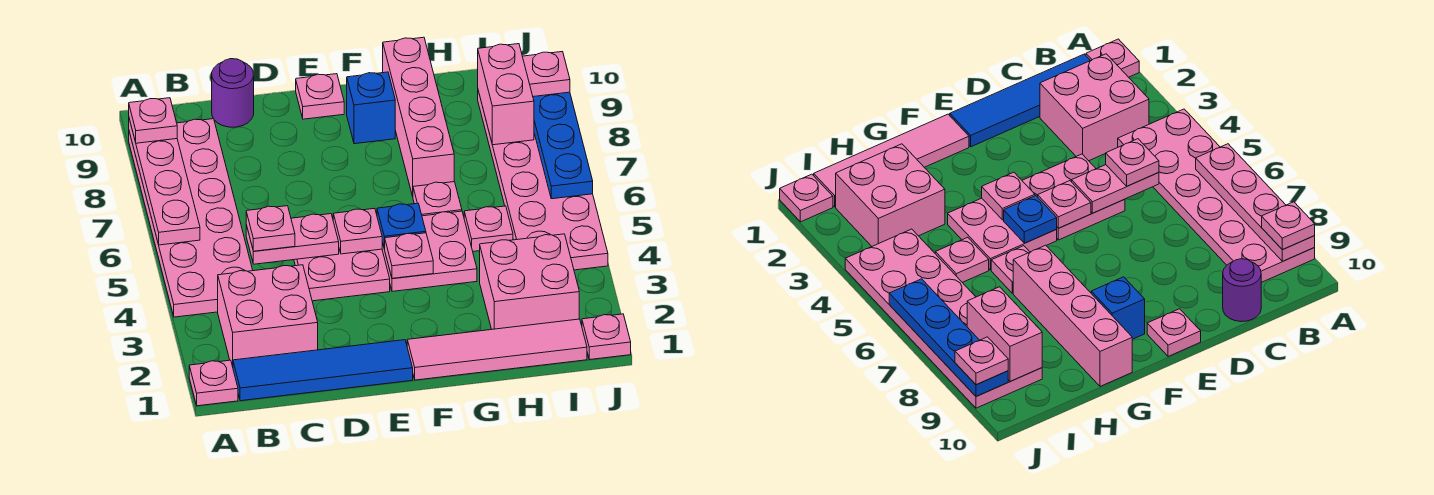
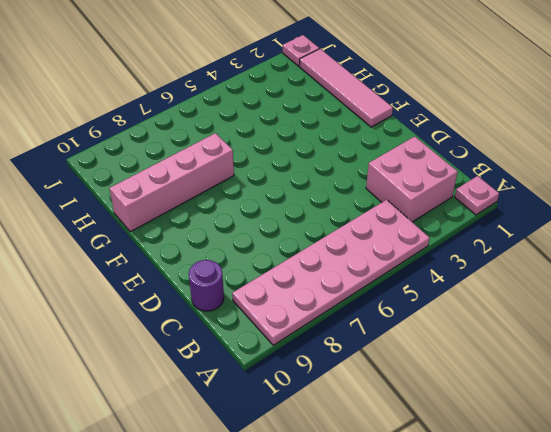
none -> blue tile B1:E1 level 1
none -> pink plate D4:E5 level 1
none -> pink plate E10 level 1

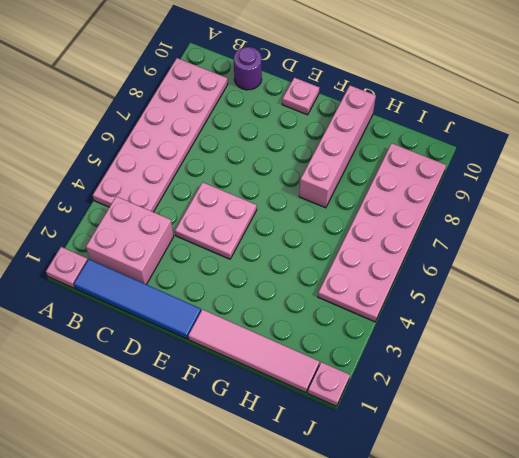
none -> pink plate F4:G5 level 1
none -> blue brick F9 level 1
none -> pink plate G6 level 1

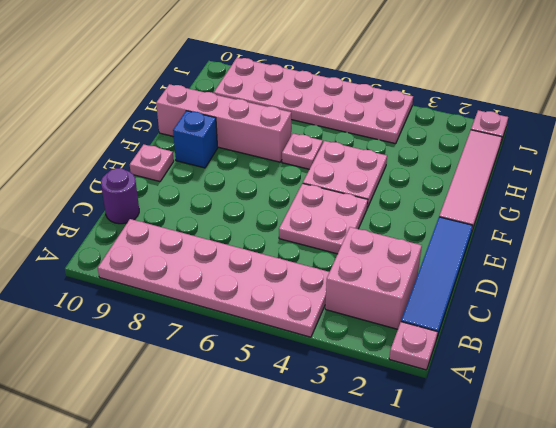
none -> pink brick H2:I3 level 1
none -> pink plate H5 level 1
none -> pink plate A6:A9 level 2

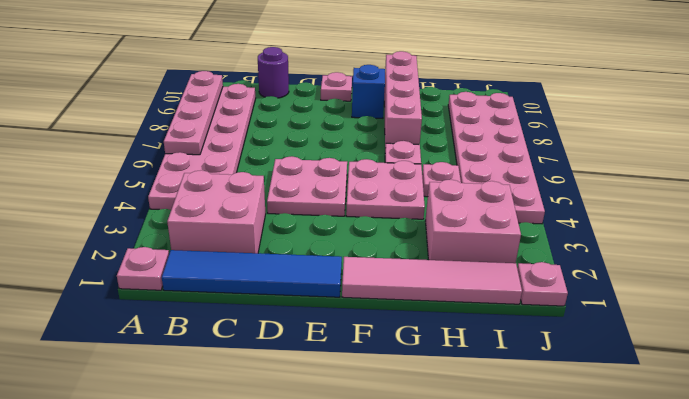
none -> pink plate C5:D5 level 2
none -> pink plate E5 level 2
none -> pink plate F4 level 2

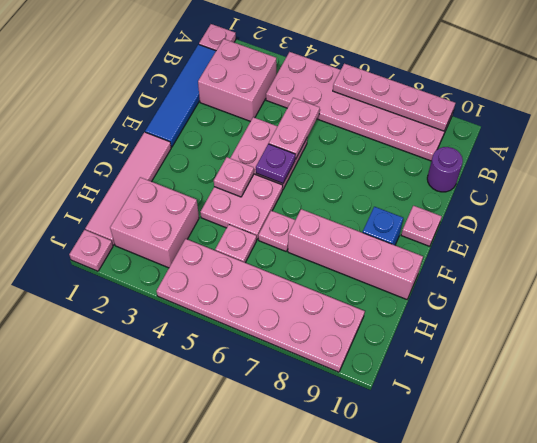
purple plate E5 level 2 -> pink plate E5 level 2
none -> blue plate F5 level 2
none -> pink brick I8:I9 level 2
none -> blue plate J6:J9 level 2

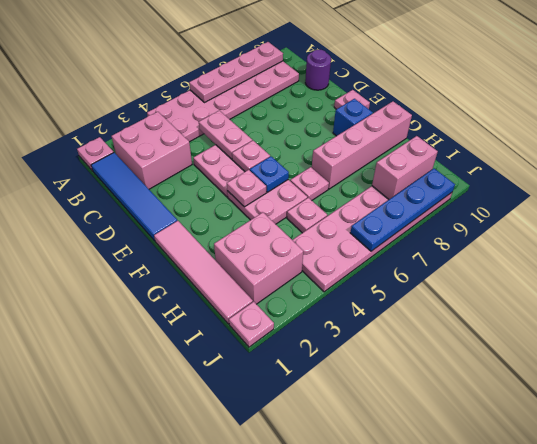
none -> pink plate A9 level 3
none -> pink plate C5 level 3
none -> pink plate J9 level 3

